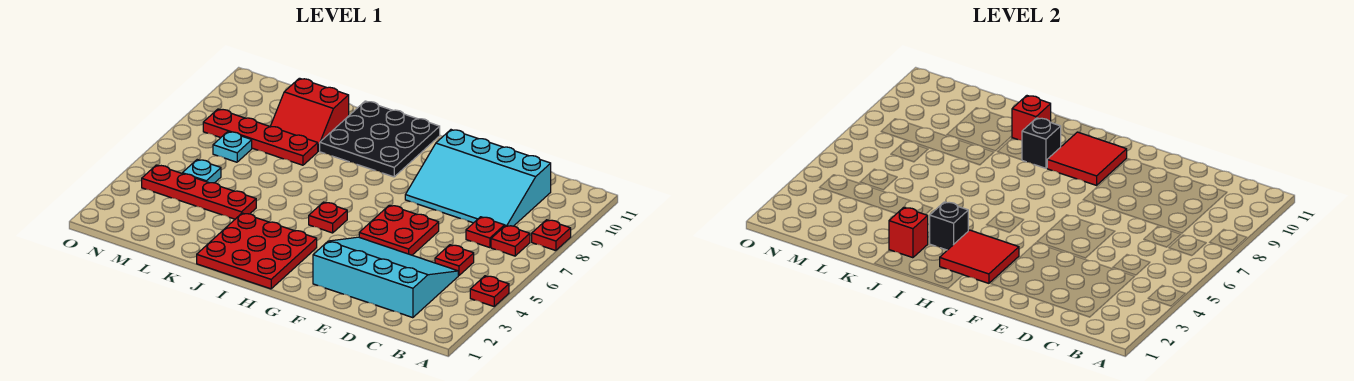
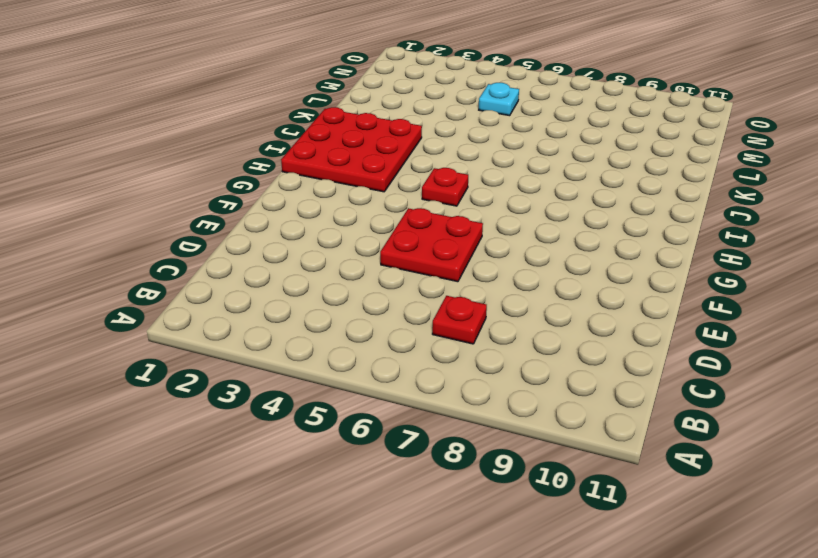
none -> red plate A4 level 1
none -> red plate A8 level 1
none -> red plate B7 level 1

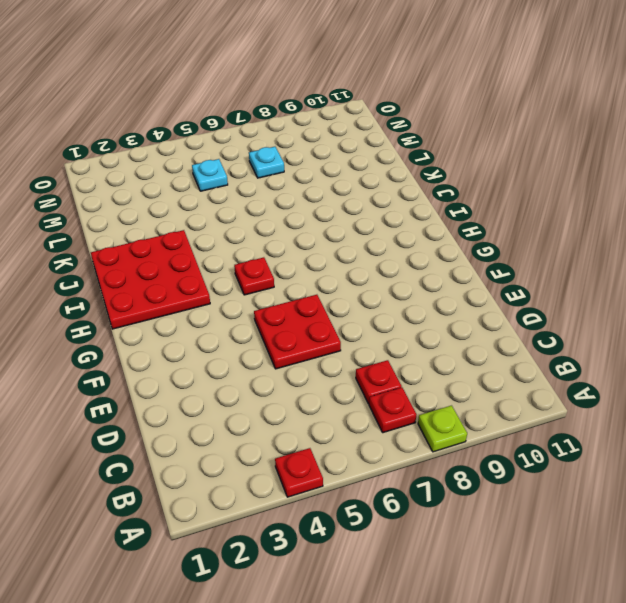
lime plate A8 level 1 -> red plate A8 level 1
none -> cyan slope C2:F4 level 1 top 2
none -> red plate C5 level 1
none -> cyan slope C8:F10 level 1 top 10

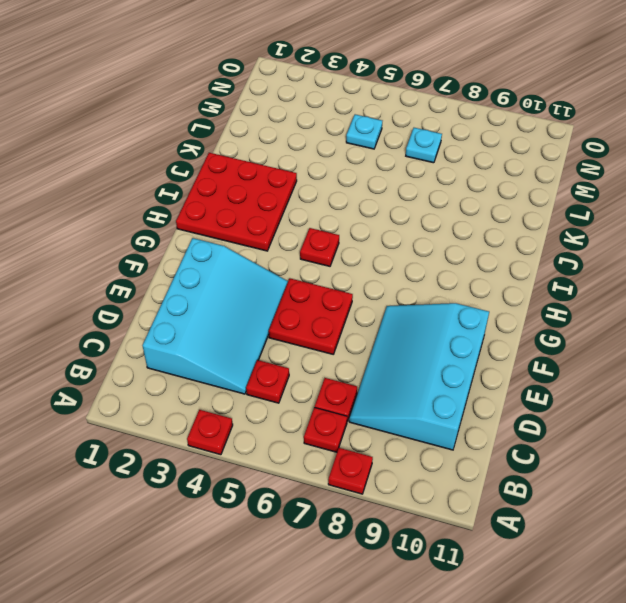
none -> black plate H9:J11 level 1
none -> red plate K4:N4 level 1
none -> red plate K8:N8 level 1

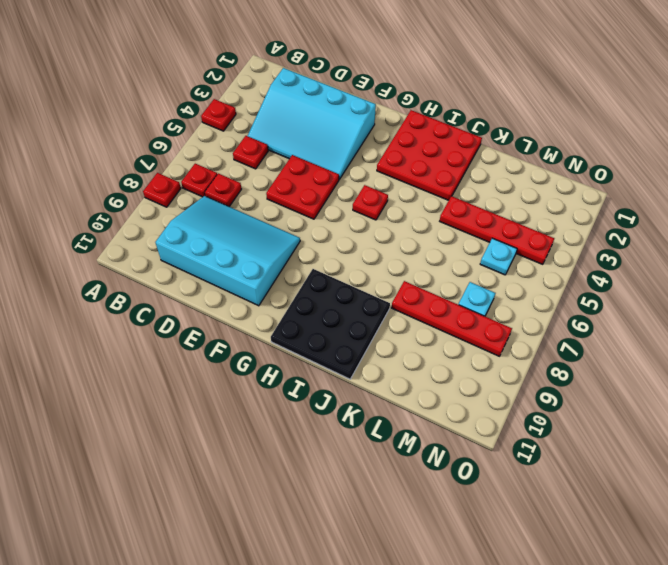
none -> red slope K9:L10 level 1 top 10
none -> red tile G2:H3 level 2
none -> red tile G9:H10 level 2

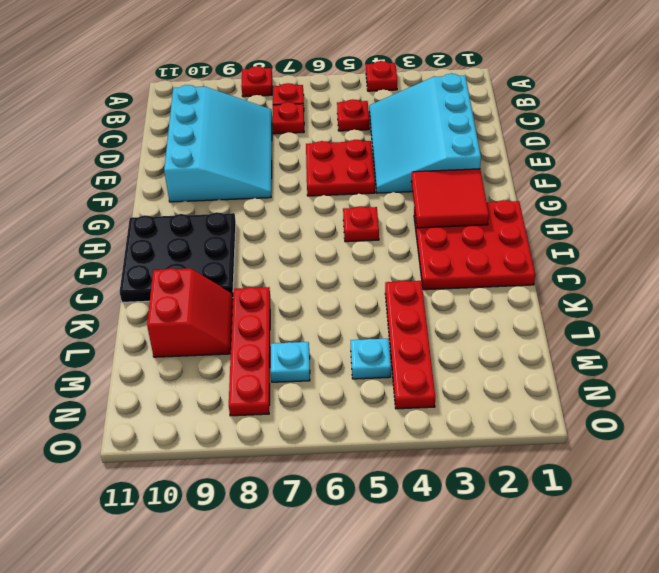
none -> red tile G9:H10 level 2
none -> black brick I3 level 2
none -> black brick I9 level 2

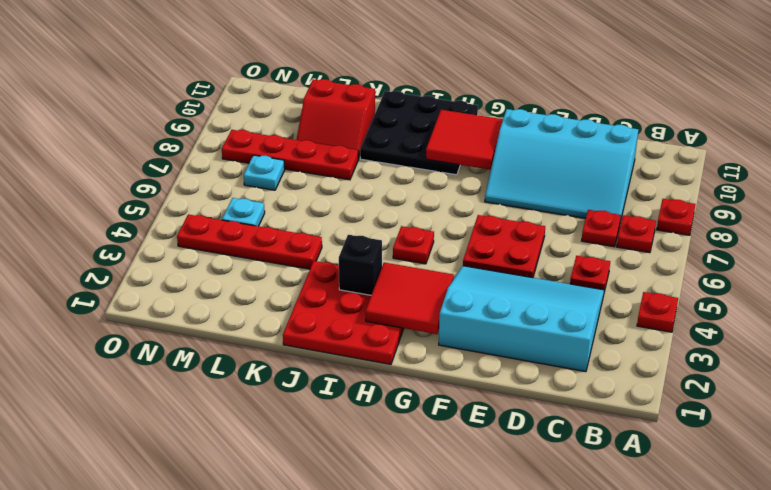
none -> black brick I9 level 2
none -> red brick J2 level 2
none -> red brick J10 level 2

